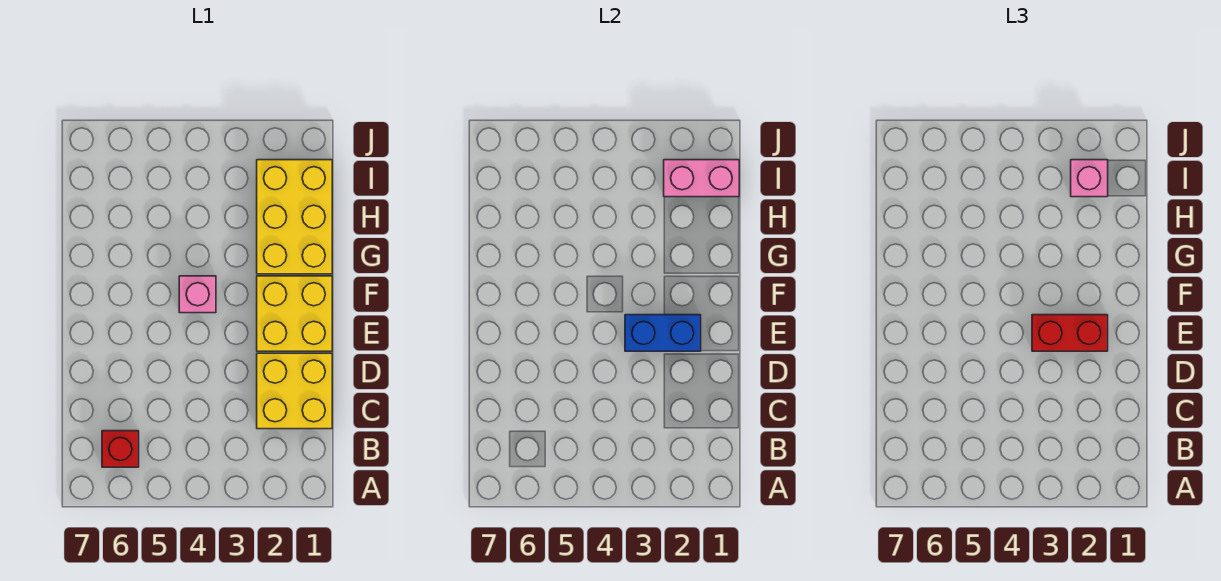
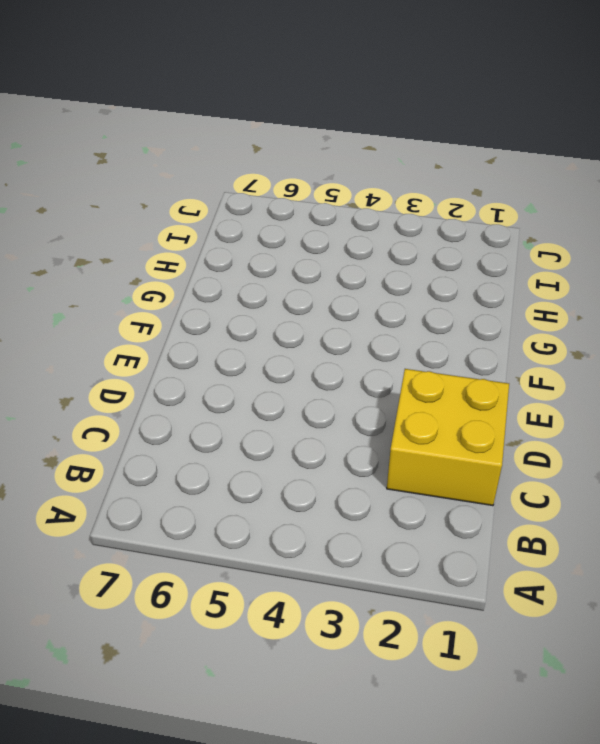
none -> red brick B6 level 1
none -> yellow brick E1:F2 level 1

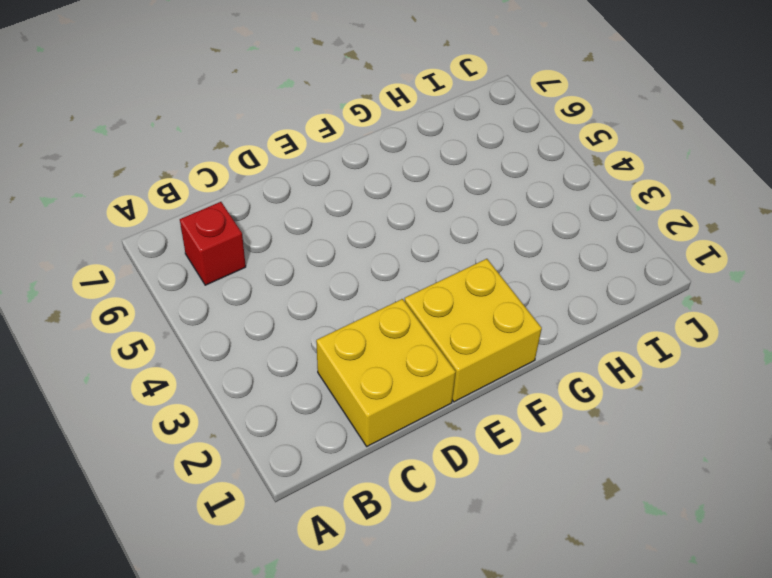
none -> pink brick F4 level 1
none -> yellow brick G1:I2 level 1

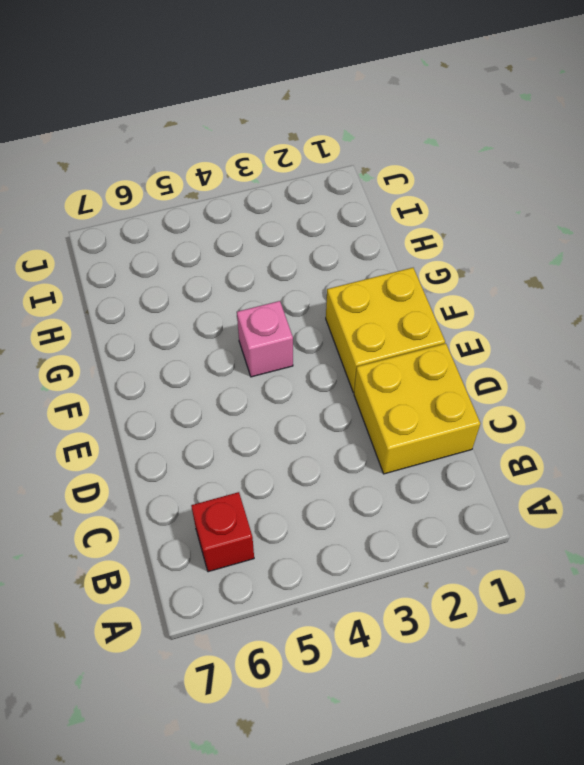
none -> yellow brick G1:I2 level 1
none -> blue brick E2:E3 level 2

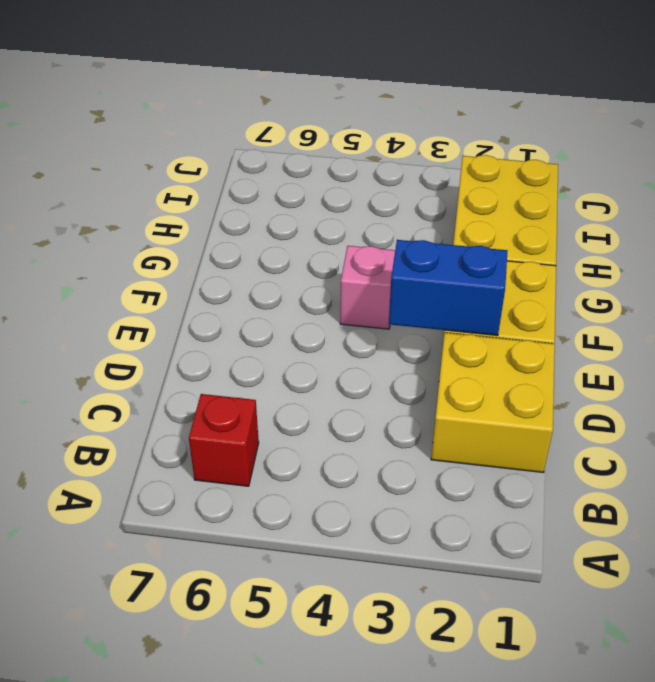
none -> pink brick I1:I2 level 2
none -> red brick E2:E3 level 3

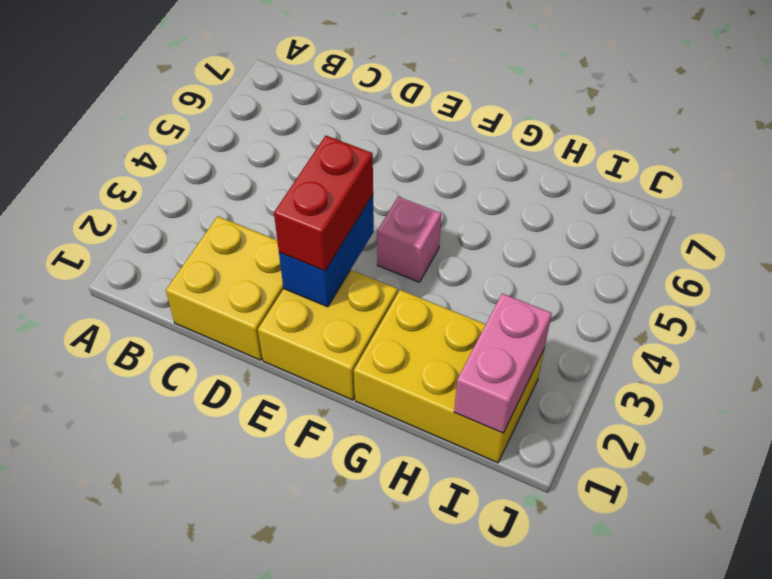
none -> red brick B6 level 1
none -> pink brick I2 level 3

